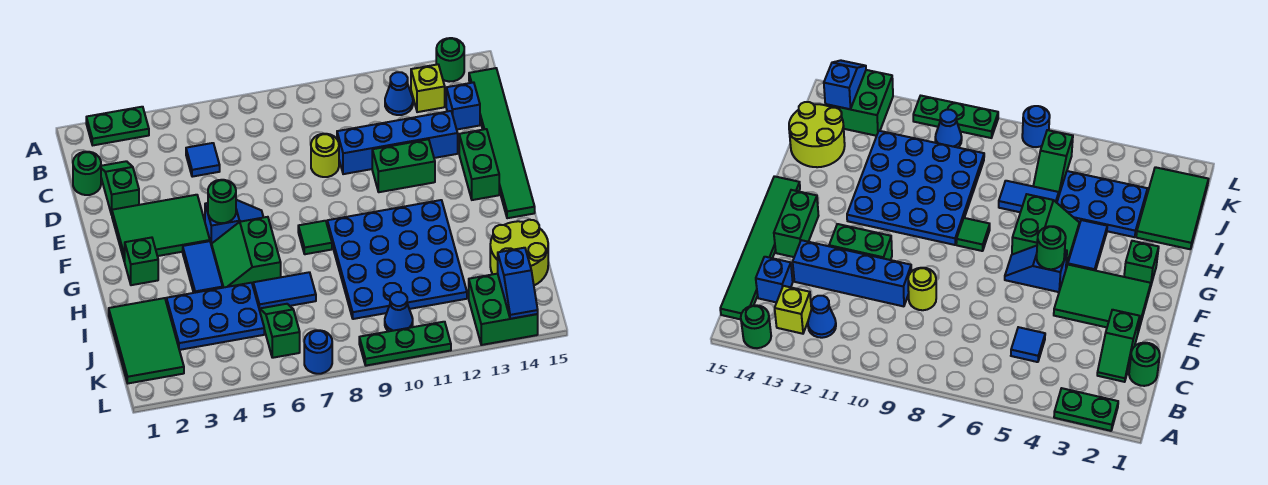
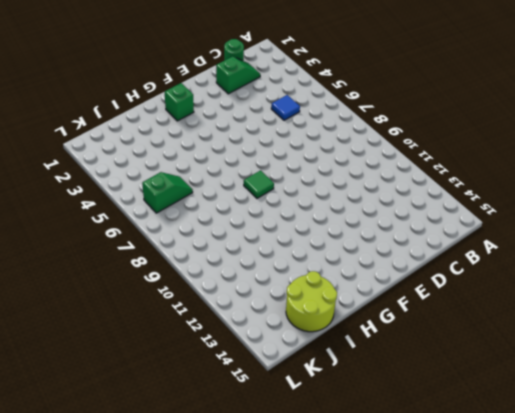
none -> green plate A2:A3 level 1
none -> green round brick A14 level 1
none -> blue cone B12 level 1
none -> lime brick B13 level 1

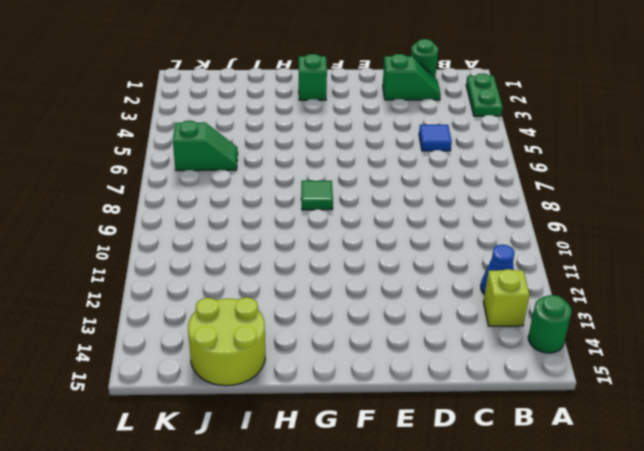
none -> green tile B15:G15 level 1
none -> blue brick C14 level 1
none -> lime round brick D9 level 1
none -> blue brick D10:D13 level 1

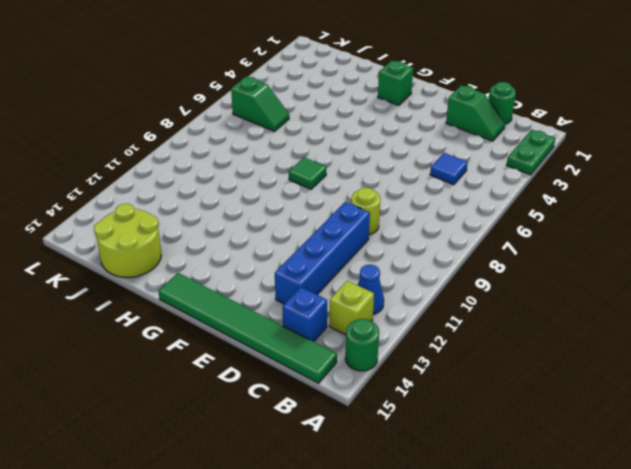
none -> green tile E2:F4 level 1
none -> green brick E11:E12 level 1
none -> green brick E14:F14 level 1
none -> blue slope F5:F6 level 1 top 5

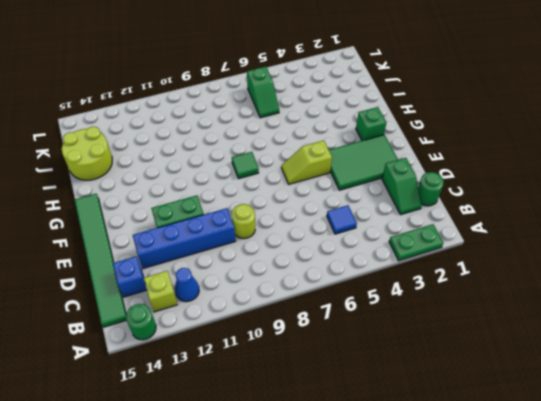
lime slope F5:F6 level 1 top 5 -> blue slope F5:F6 level 1 top 5
none -> green brick E14:F14 level 1
none -> blue tile G4:H4 level 1
none -> green slope G5:H6 level 1 top 6
none -> blue plate G9:J12 level 1

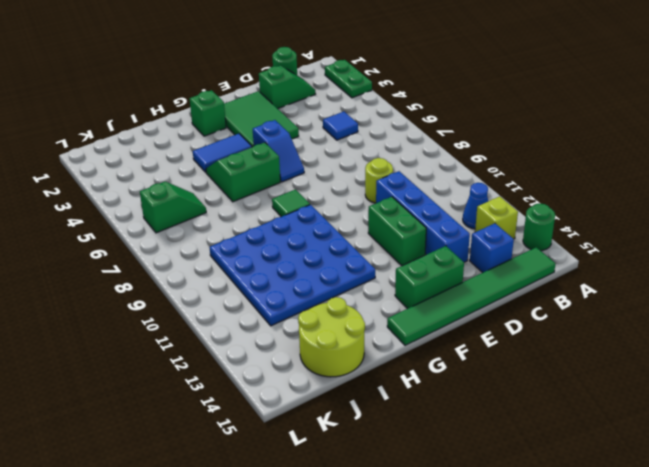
none -> green tile I1:K2 level 1
none -> blue plate I3:J5 level 1
none -> blue tile I6:I7 level 1
none -> blue cone K10 level 1

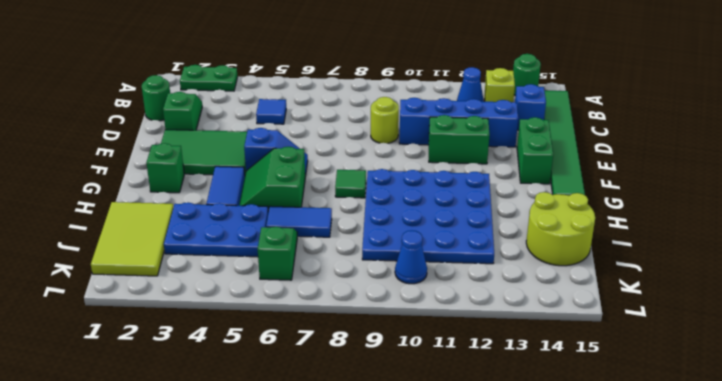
lime tile I1:K2 level 1 -> green tile I1:K2 level 1
none -> green brick K13:L14 level 1
none -> blue round brick L7 level 1
none -> green plate L9:L11 level 1
none -> green round brick F5 level 2

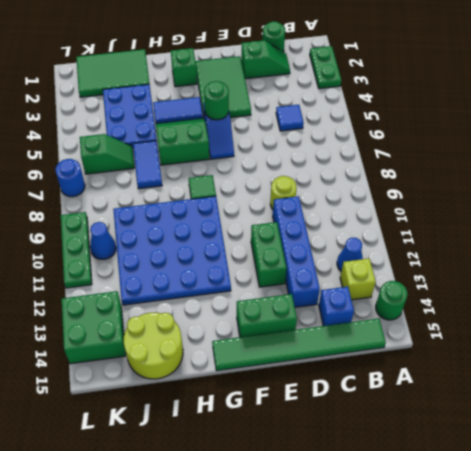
none -> blue slope K14:L14 level 2 top K

